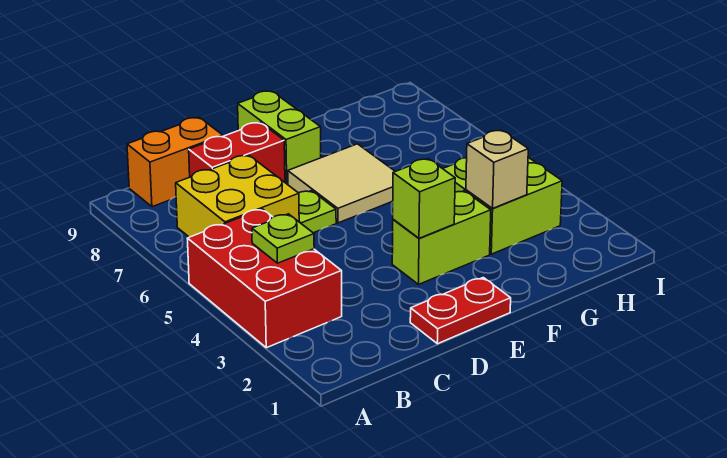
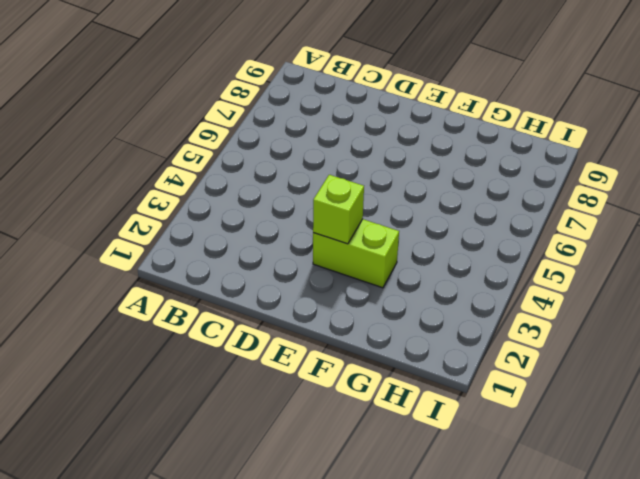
none -> red brick A3:B5 level 1
none -> yellow brick B6:C7 level 1
none -> orange brick B9:C9 level 1

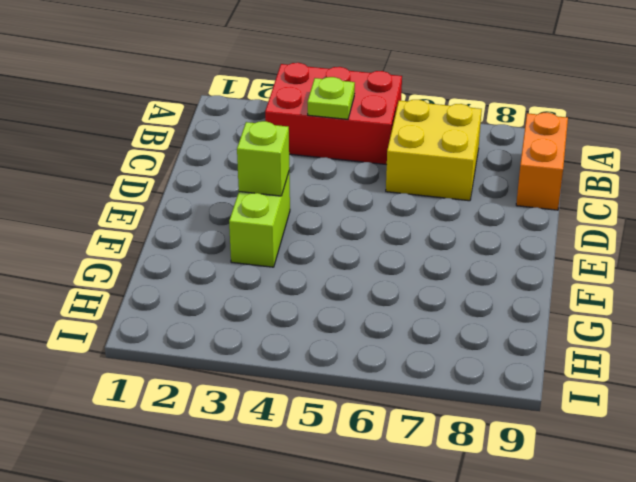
none -> red brick C8:D8 level 1
none -> red plate D1:E1 level 1
none -> lime plate D6 level 1

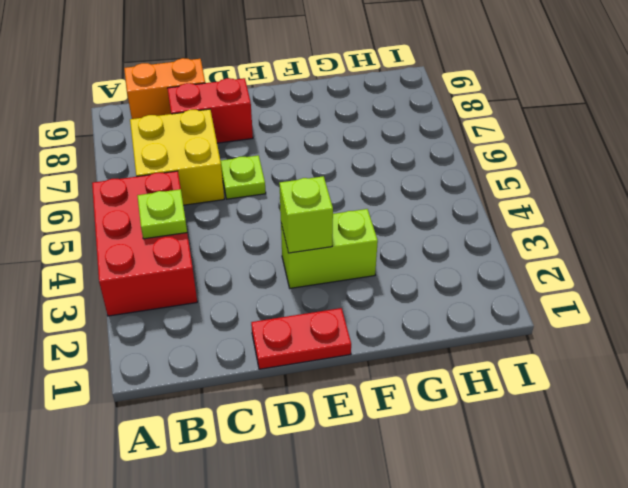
none -> tan tile E6:F7 level 1
none -> lime brick E8:E9 level 1
none -> lime brick G3:H4 level 1

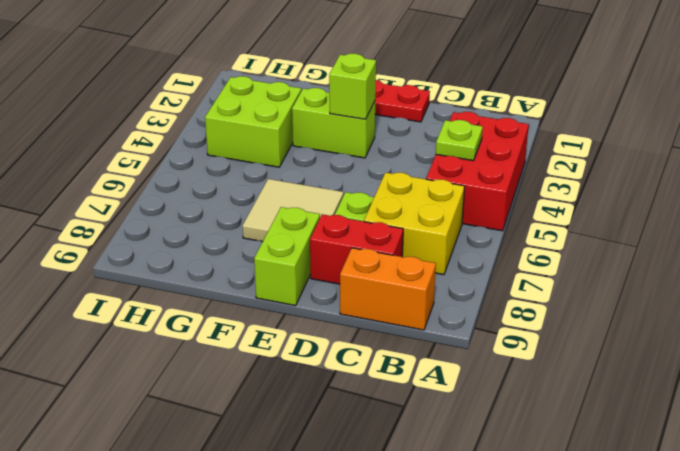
none -> tan brick G3 level 2

